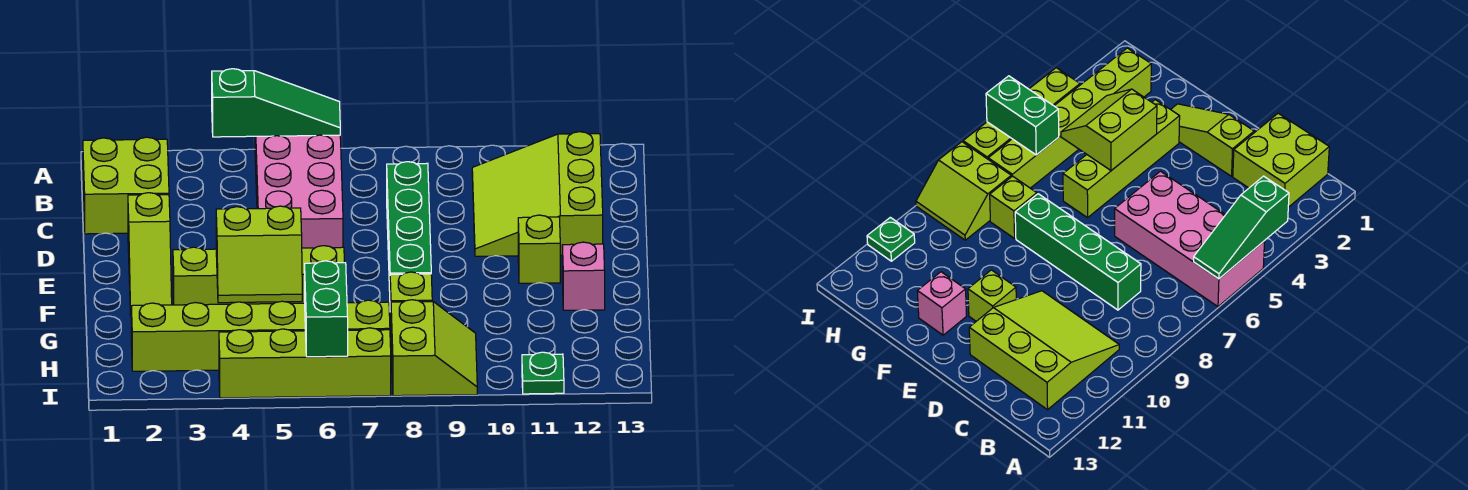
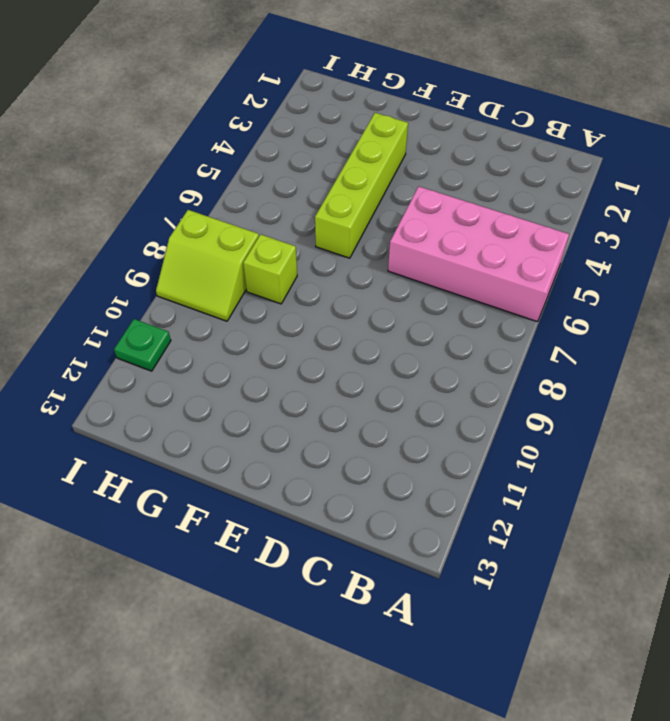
none -> lime brick B1:C2 level 1
none -> lime slope B10:D12 level 1 top 12
none -> green brick C8:F8 level 1

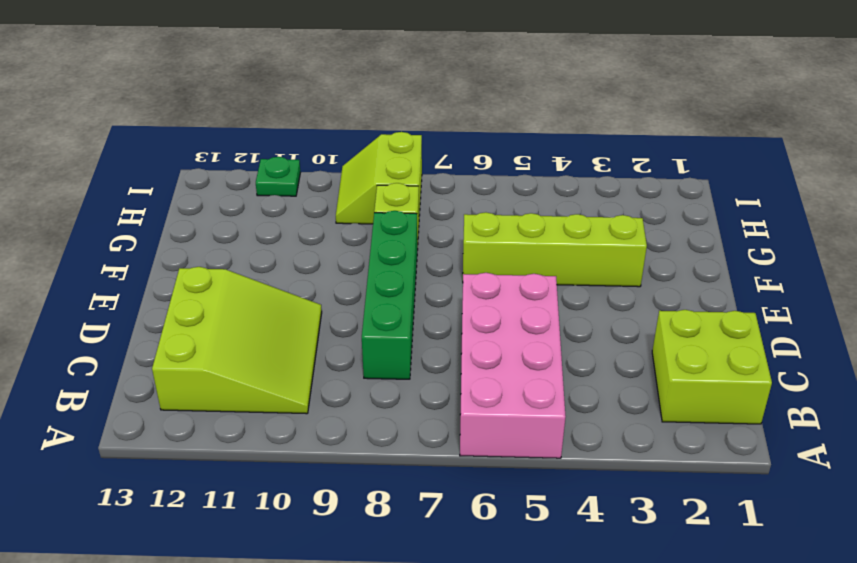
none -> lime slope D2:F2 level 1 top D
none -> lime brick E11 level 1
none -> pink brick F12 level 1

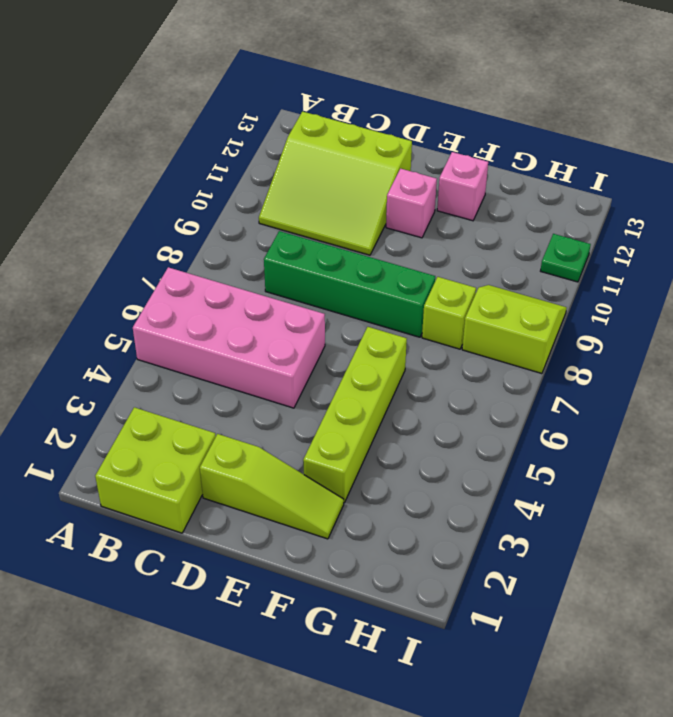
pink brick E11 level 1 -> lime brick E11 level 1
none -> lime brick H2:H7 level 1
none -> lime brick I4:I7 level 1
none -> green slope A4:A6 level 2 top 4

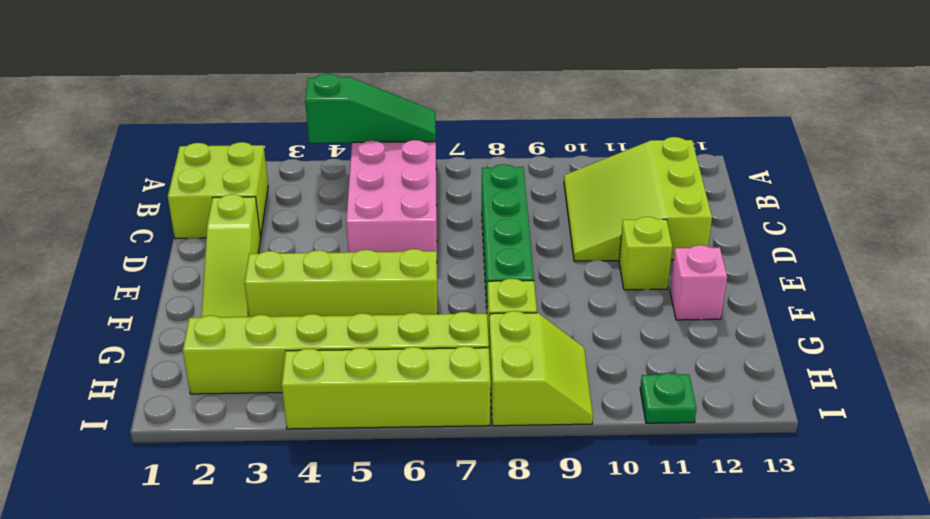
none -> lime slope F4:G5 level 2 top F
none -> green brick H6:I6 level 2

